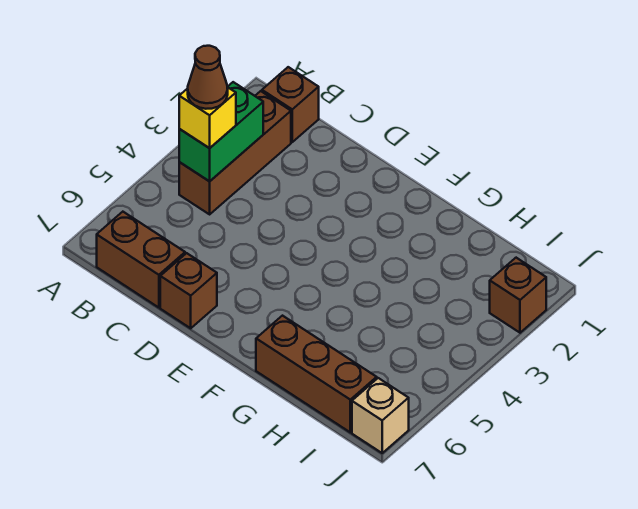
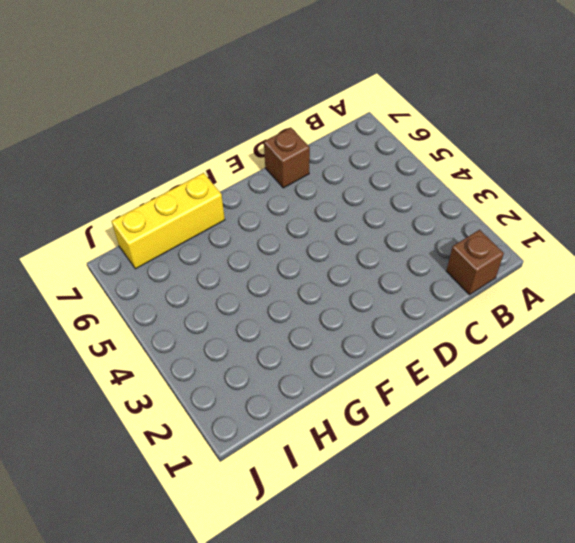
yellow brick G7:I7 level 1 -> brown brick G7:I7 level 1
none -> brown brick B2:B4 level 1
none -> brown brick B7:C7 level 1

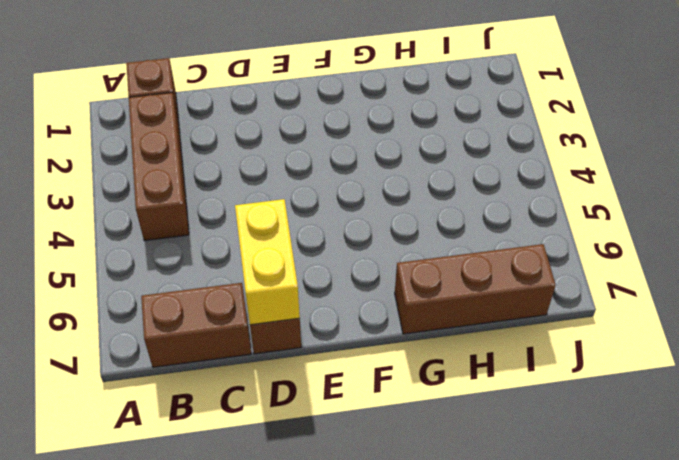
yellow brick D6:D7 level 2 -> none
none -> brown brick J2 level 1
none -> tan brick J7 level 1

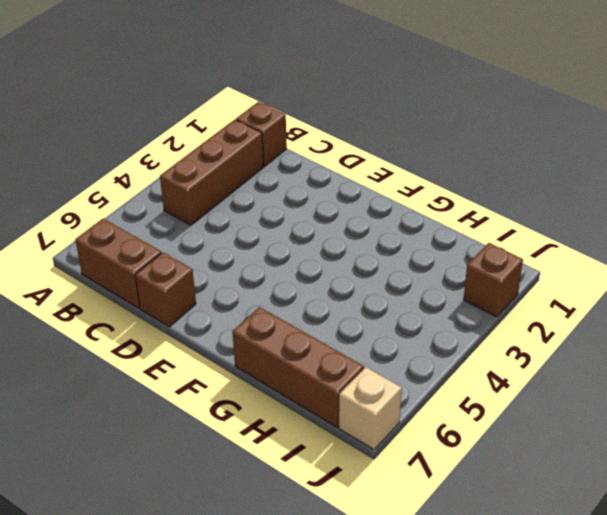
none -> green brick B3:B4 level 2
none -> yellow brick B4 level 3

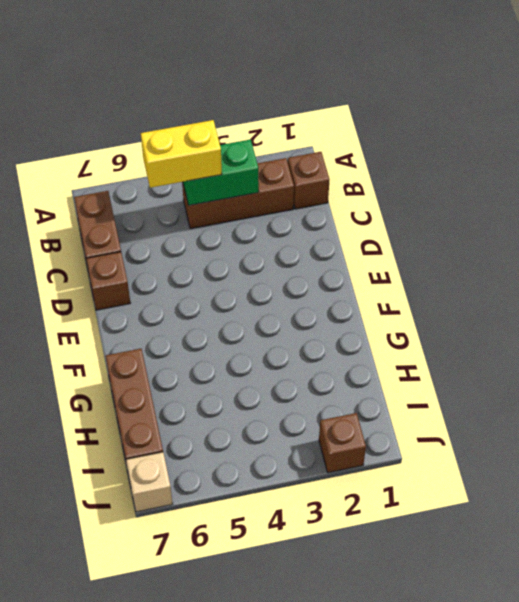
yellow brick B4:B5 level 3 -> yellow brick B4 level 3
none -> brown cone B4 level 4

